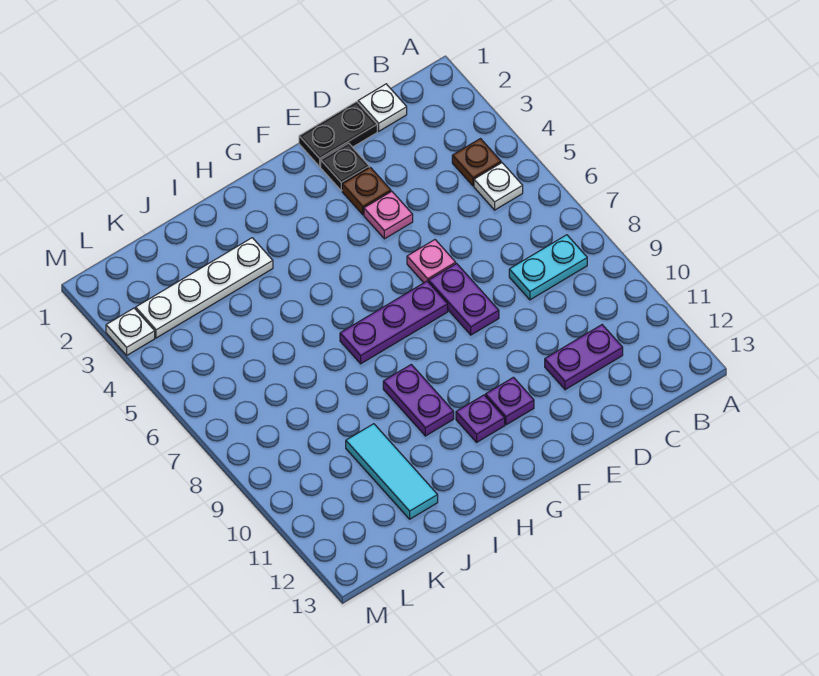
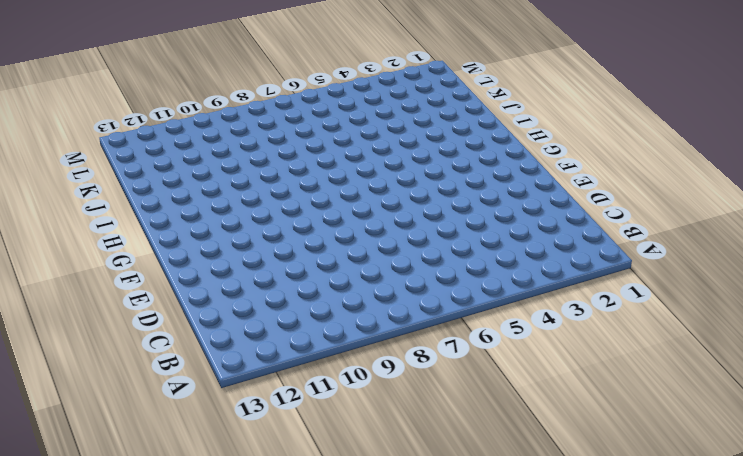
none -> brown plate B4 level 1
none -> white plate B5 level 1
none -> cyan plate B8:C8 level 1

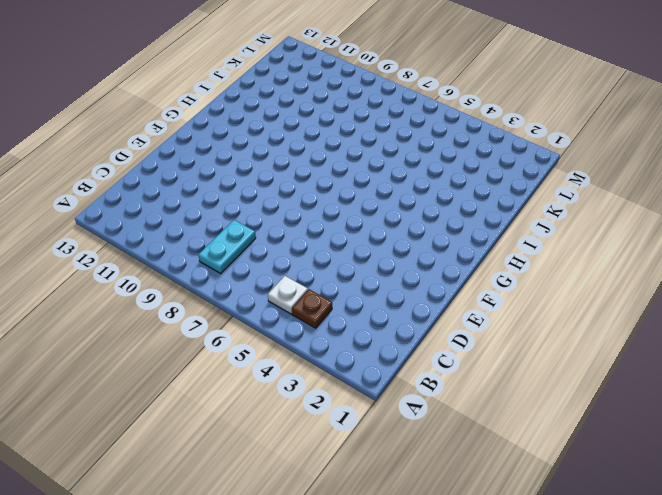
none -> white plate C1 level 1
none -> purple plate C11:D11 level 1
none -> black plate D1:E1 level 1

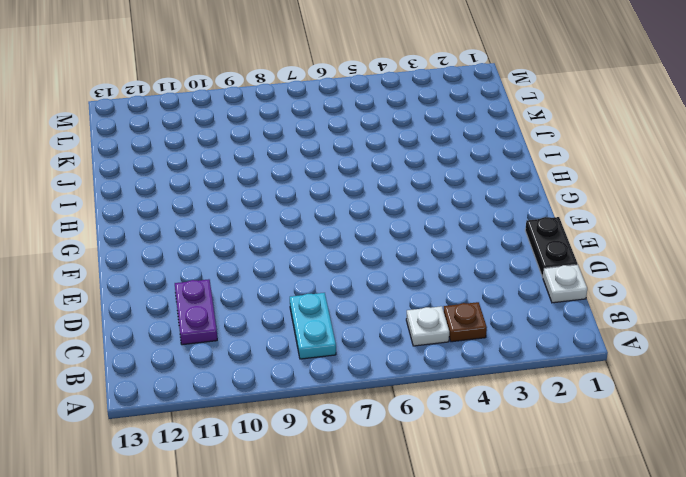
none -> black plate E2 level 1
none -> brown plate E3 level 1
none -> pink plate E4 level 1

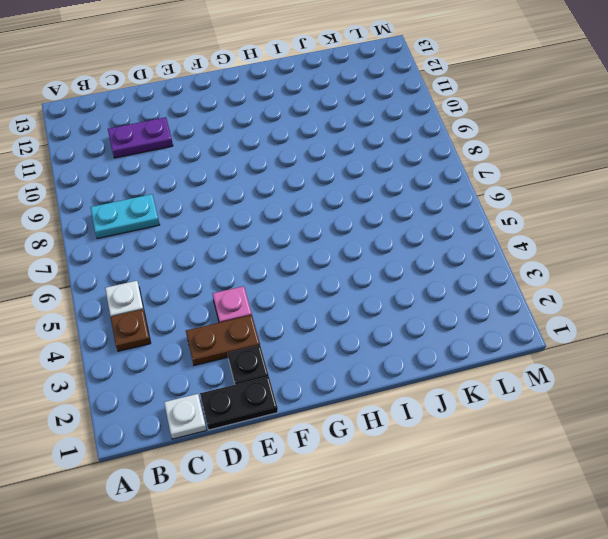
brown plate D3:E3 level 1 -> brown plate E3 level 1
none -> pink plate E6 level 1
none -> purple plate E7:E8 level 1
none -> purple plate F7:H7 level 1

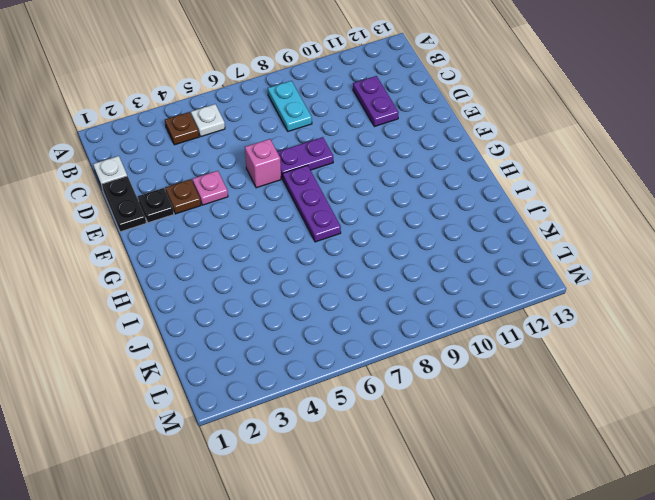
pink brick E6 level 1 -> pink plate E6 level 1
none -> purple plate F11 level 1
none -> purple plate G11 level 1
none -> purple plate H9:H10 level 1

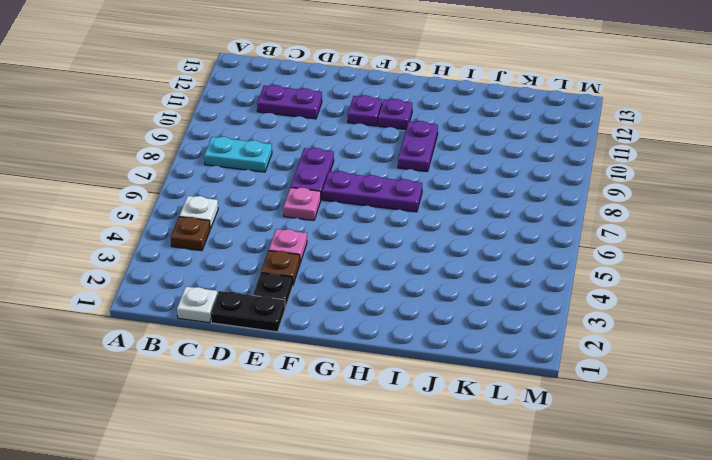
none -> white plate I3:L3 level 1
none -> cyan tile J10:J12 level 1
none -> white plate M3 level 1

